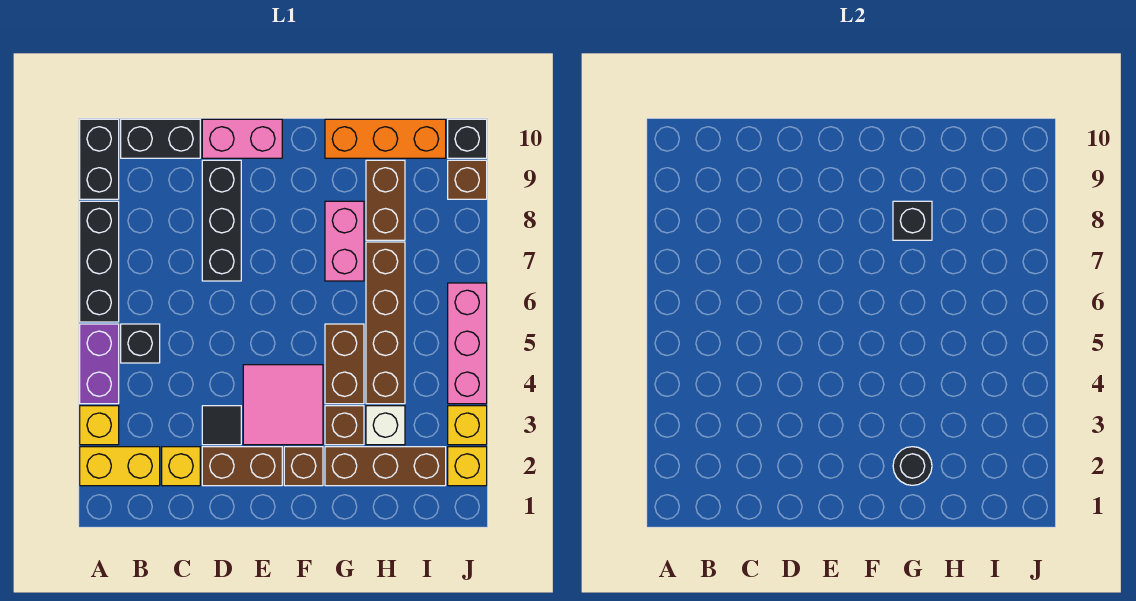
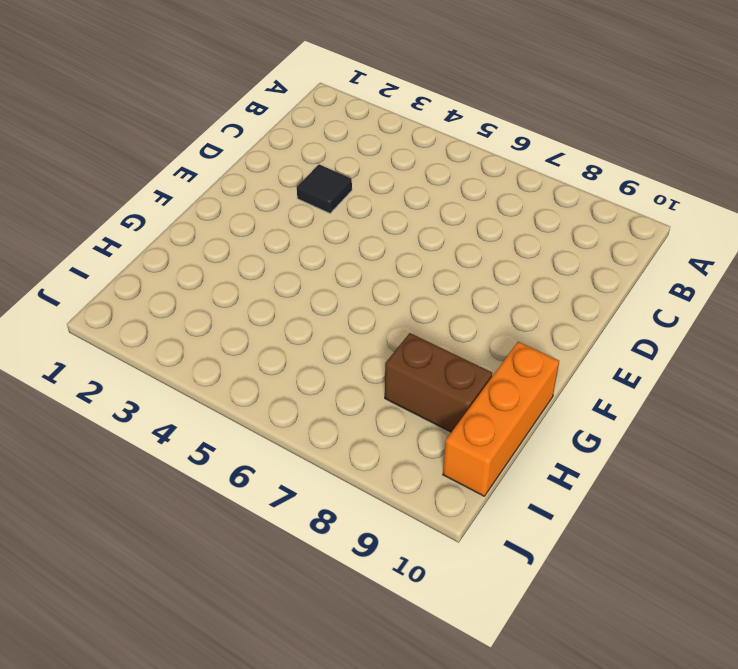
none -> yellow brick A2:B2 level 1
none -> yellow brick A3 level 1
none -> purple brick A4:A5 level 1

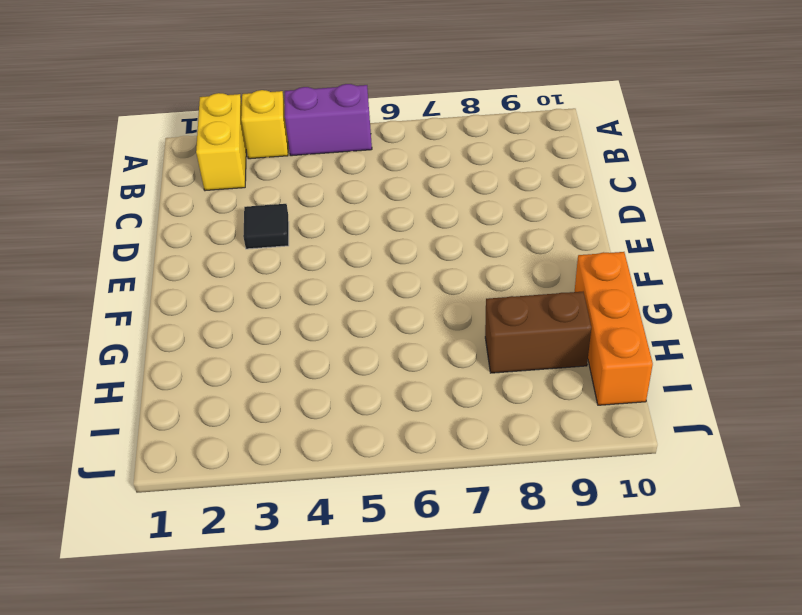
none -> black brick A6:A8 level 1
none -> black brick A9:A10 level 1
none -> black brick B5 level 1

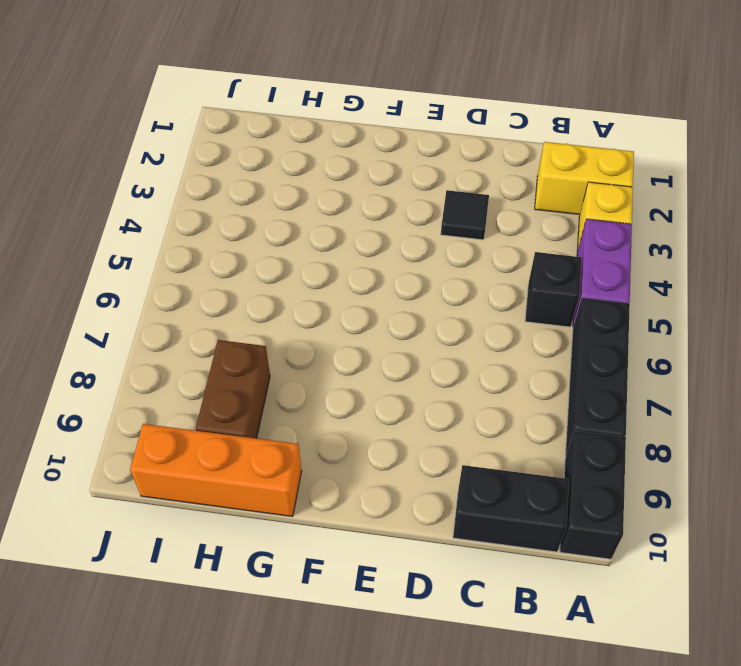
none -> yellow brick C2 level 1
none -> brown brick D2:E2 level 1
none -> black brick D7:D9 level 1

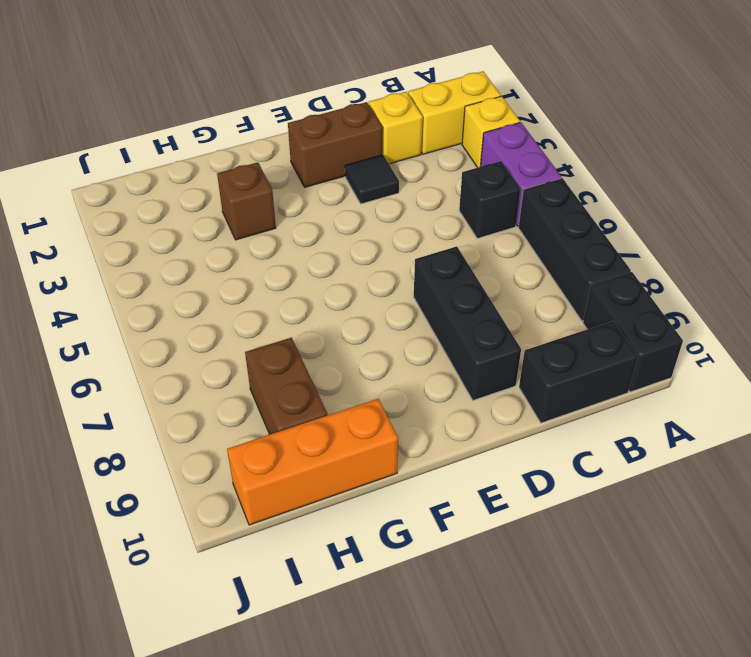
none -> pink brick D10:E10 level 1
none -> pink tile E3:F4 level 1
none -> brown brick F2 level 1

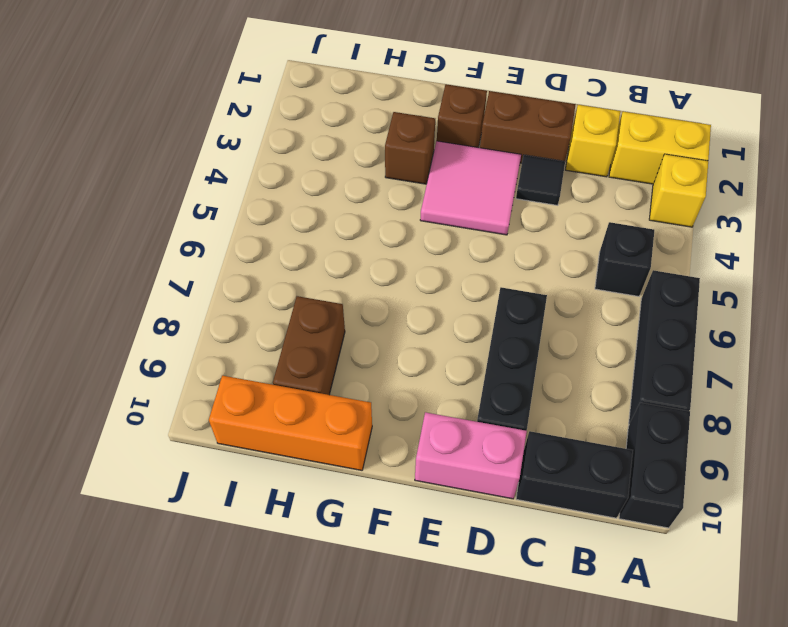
none -> purple brick A4:A5 level 1
none -> brown brick G2:I2 level 1
none -> brown brick G4:G5 level 1

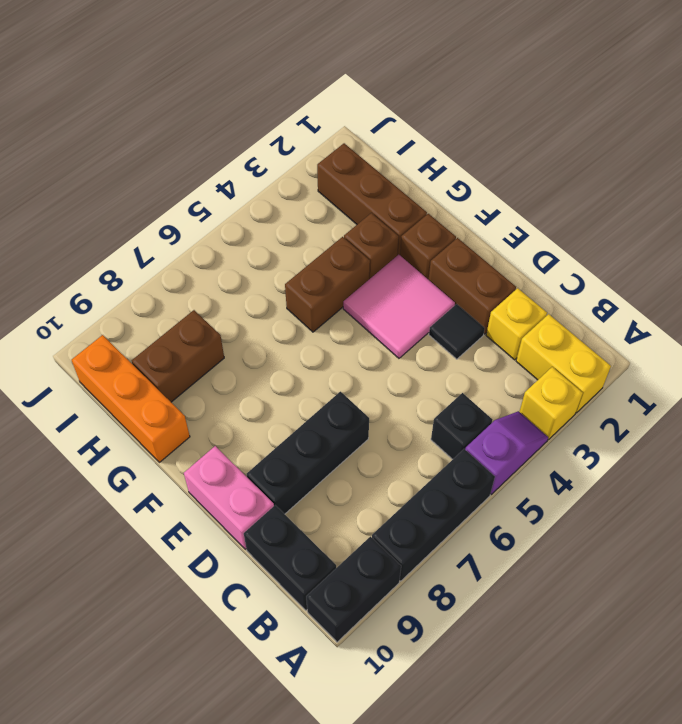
purple slope A4:A5 level 1 top 5 -> purple brick A4:A5 level 1
none -> pink brick G7:G8 level 1
none -> white brick H3 level 1
none -> brown brick H4:H7 level 1

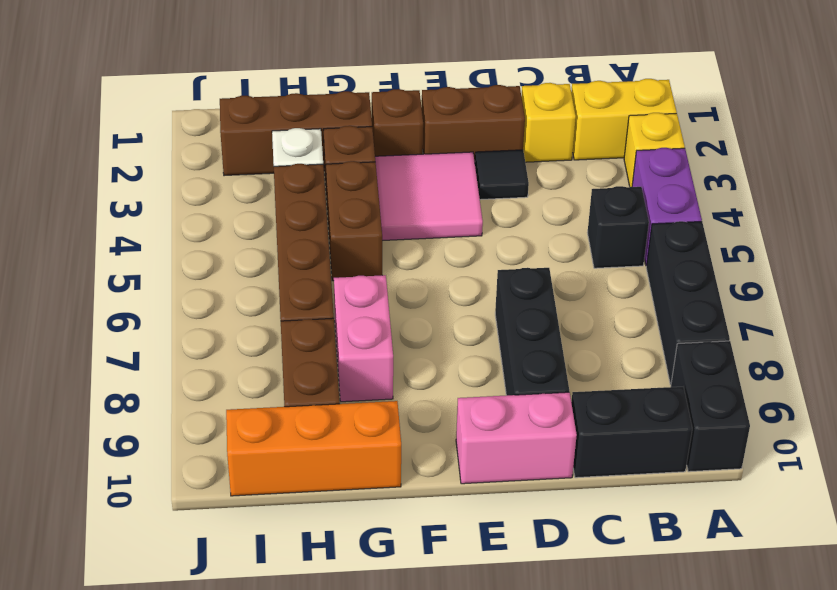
none -> yellow brick J2 level 1
none -> yellow brick J3 level 1
none -> pink brick J4:J6 level 1

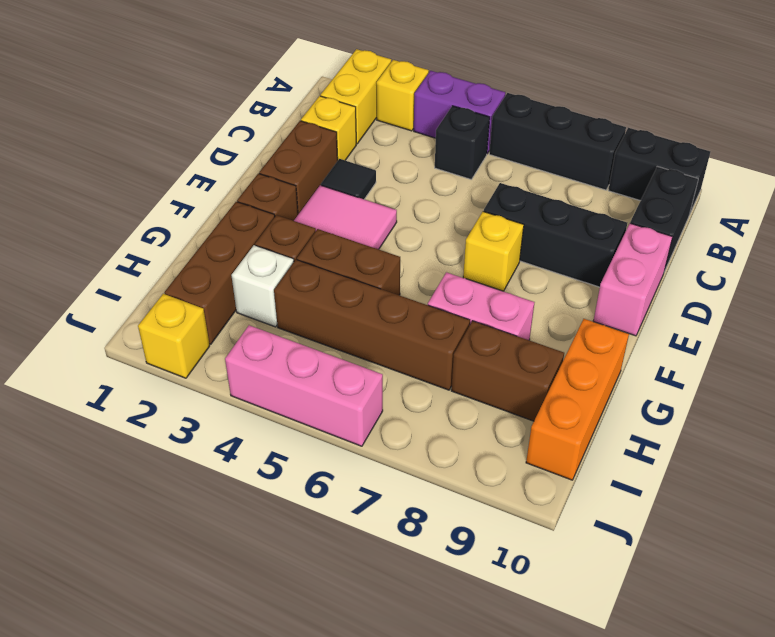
yellow brick E7 level 1 -> yellow brick J3 level 1
none -> brown brick J9 level 1
none -> black brick J10 level 1
none -> black round brick G2 level 2

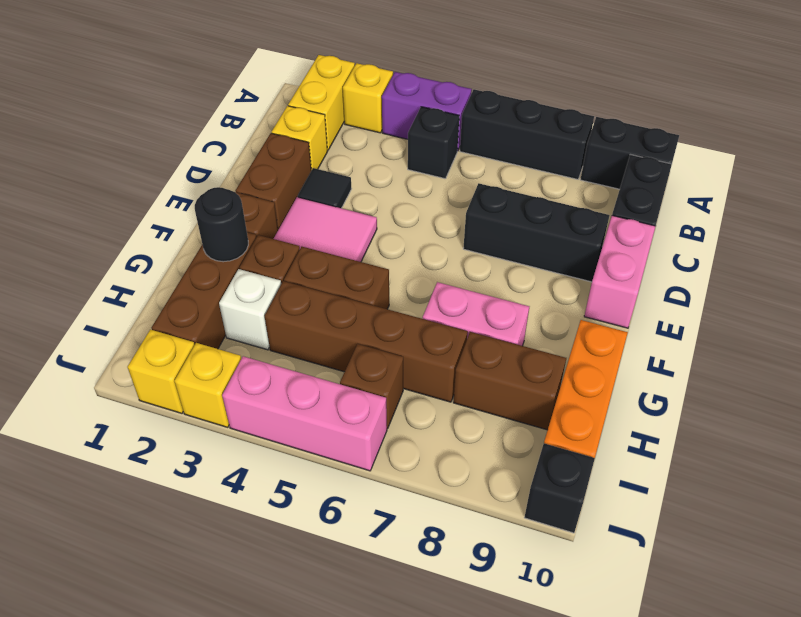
brown brick I6 level 1 -> brown brick J9 level 1
none -> black brick G8 level 2

